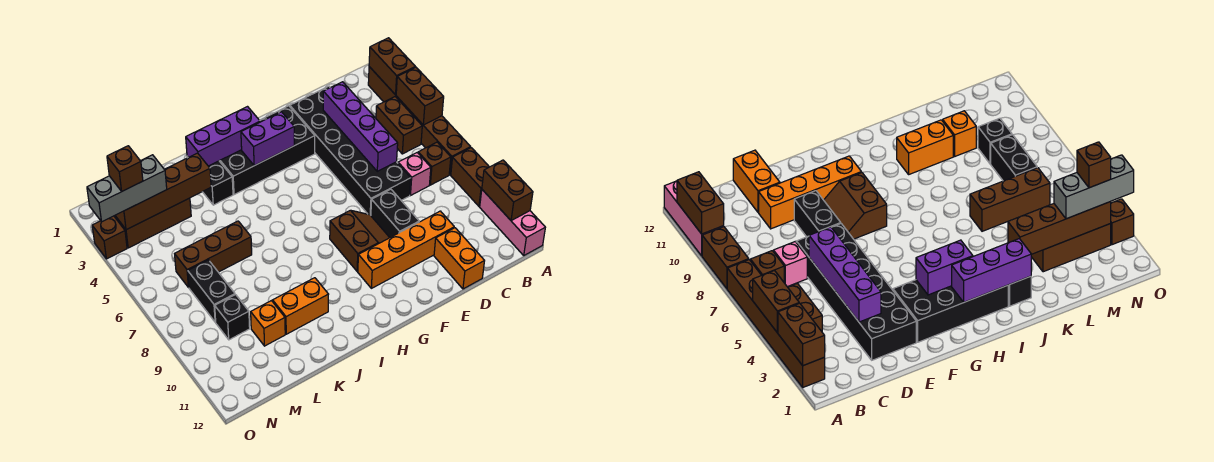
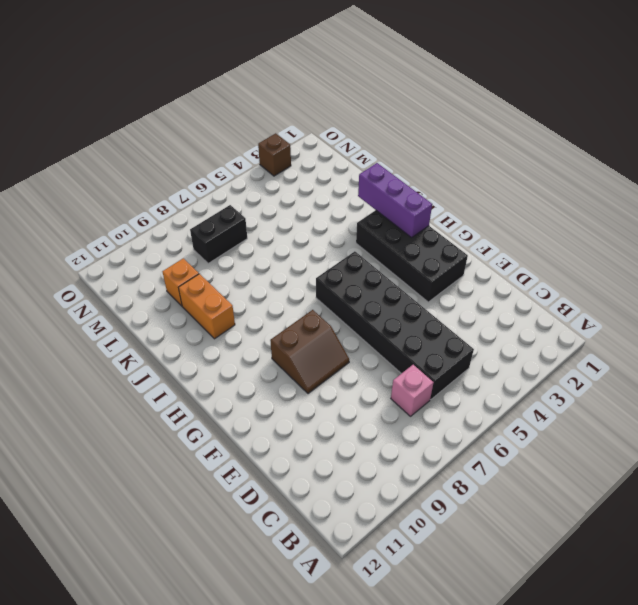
black brick C5:H6 level 1 -> black brick D2:E7 level 1
none -> brown brick A2:A7 level 1
none -> brown brick A8:A9 level 1
none -> pink brick A10:A12 level 1

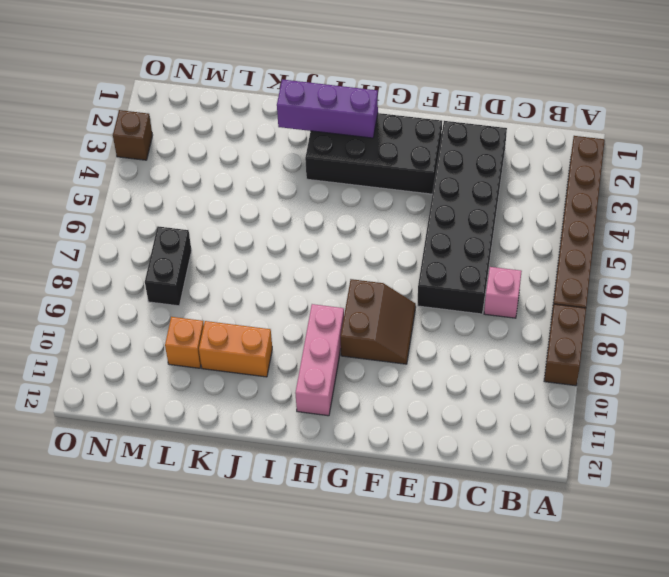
pink brick H9:H11 level 1 -> pink brick A10:A12 level 1
none -> brown brick B4:B5 level 1
none -> brown brick B7 level 1
none -> orange brick D10:G10 level 1

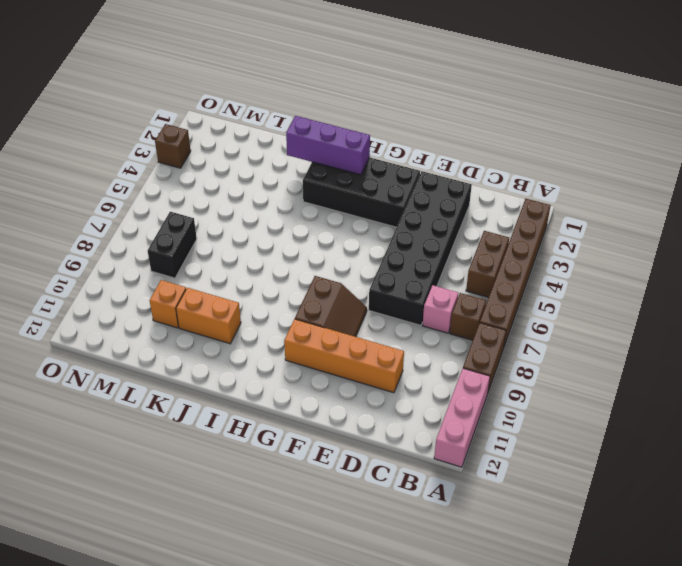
none -> orange brick D11:D12 level 1
none -> black brick E8:E9 level 1
none -> black brick J2:J3 level 1

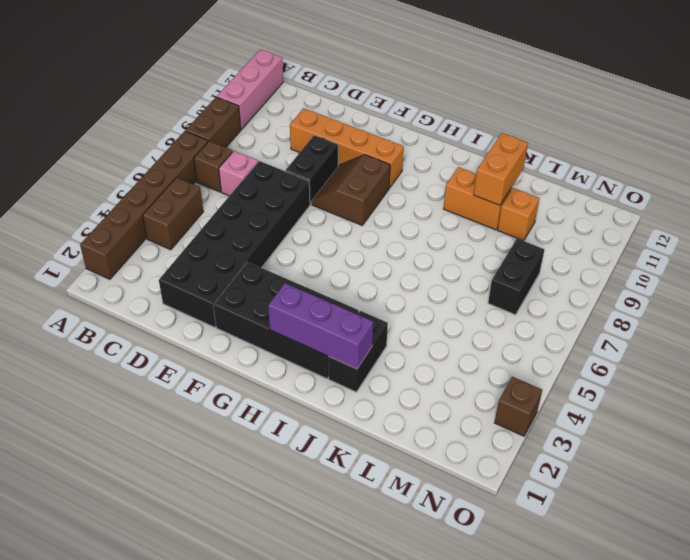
orange brick K10:K11 level 2 -> orange brick D11:D12 level 1
none -> brown brick K6:M6 level 1
none -> brown brick L3:N3 level 1
none -> black brick M9 level 1

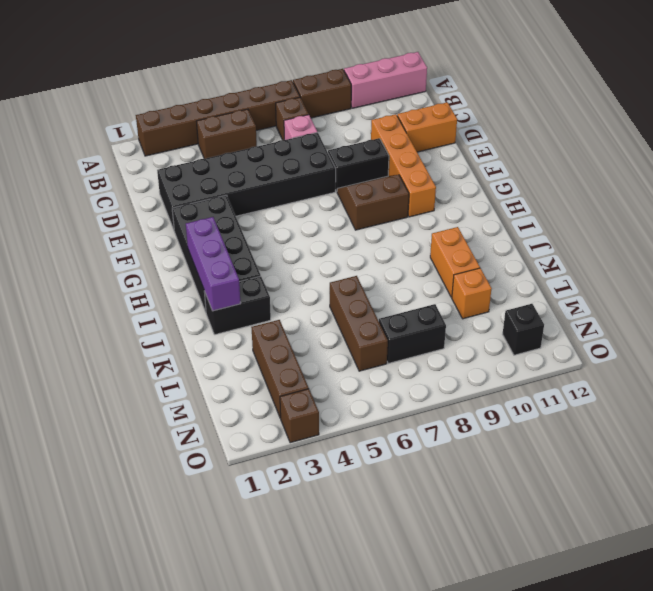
black brick N11 level 1 -> black brick M9 level 1
none -> brown brick A2:A3 level 2
none -> brown brick A4:A5 level 2
none -> brown brick A10:A11 level 2

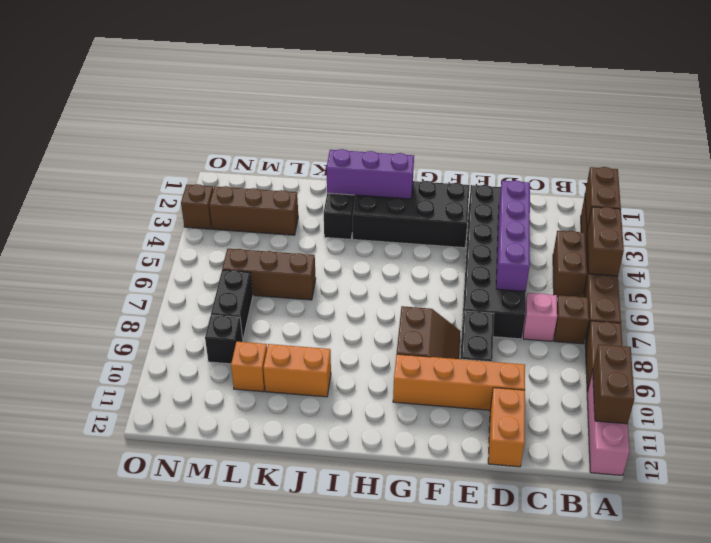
none -> purple brick G3:H3 level 2
none -> brown brick K3:N3 level 2
none -> grey brick M3:O3 level 3

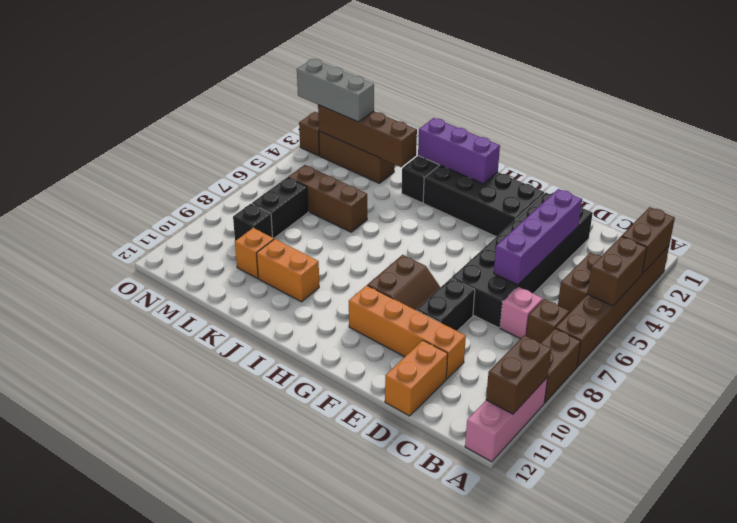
none -> purple brick G3:H3 level 2
none -> brown brick N3 level 4

